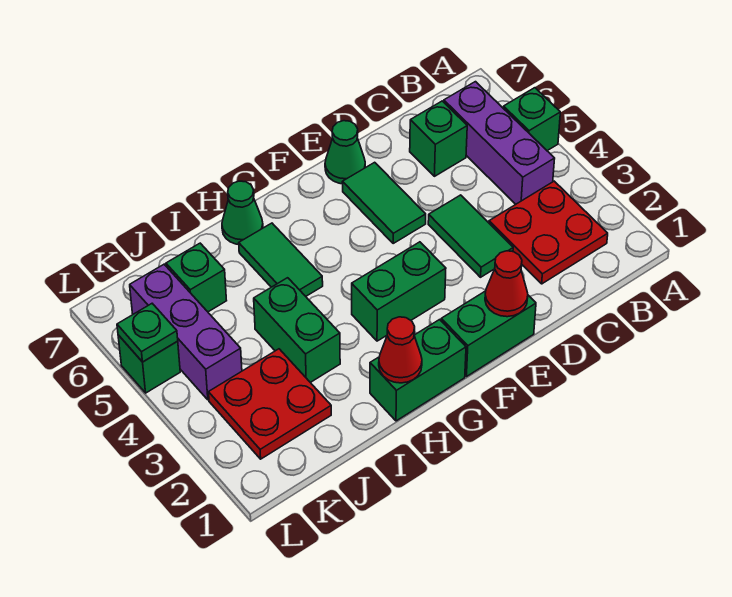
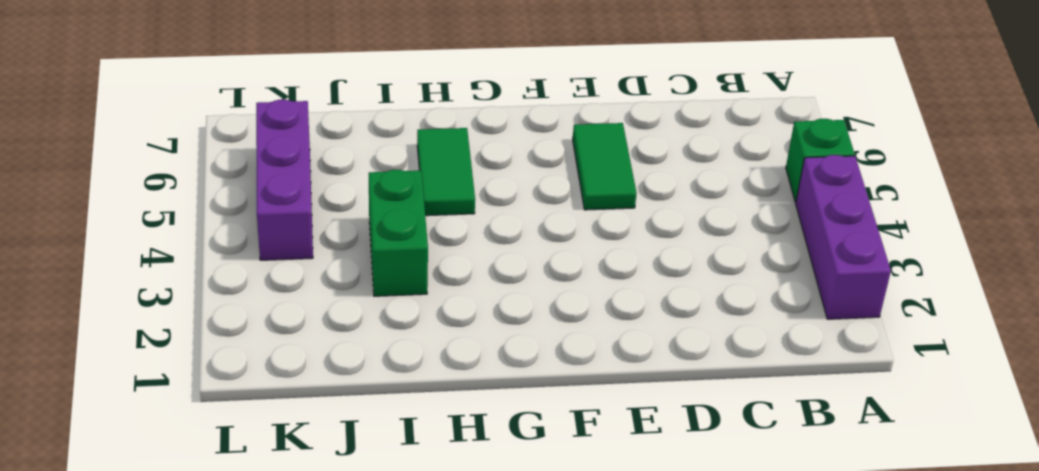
purple brick A2:A4 level 1 -> purple brick B4:B6 level 1
none -> red plate B2:C3 level 1
none -> green brick C6 level 1
none -> green tile D3:D4 level 1

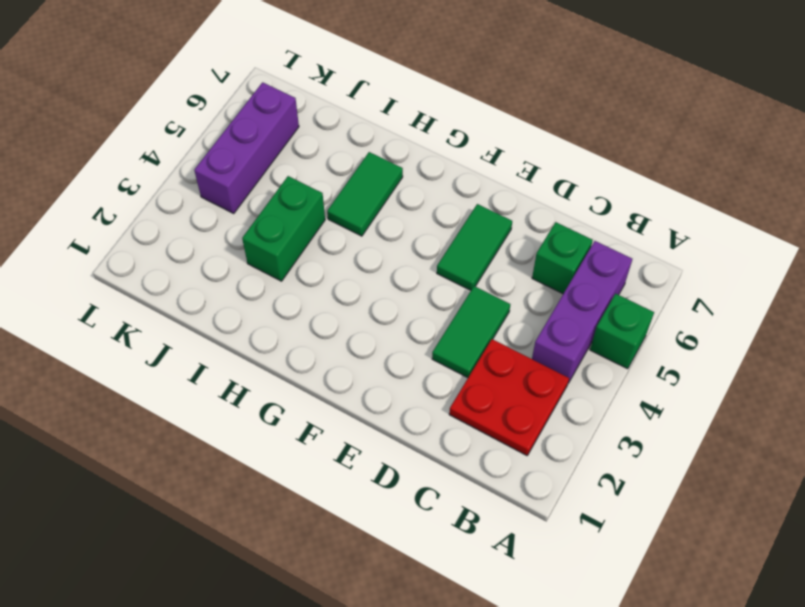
none -> green brick E1:F1 level 1
none -> green cone E7 level 1
none -> green brick F3:G3 level 1

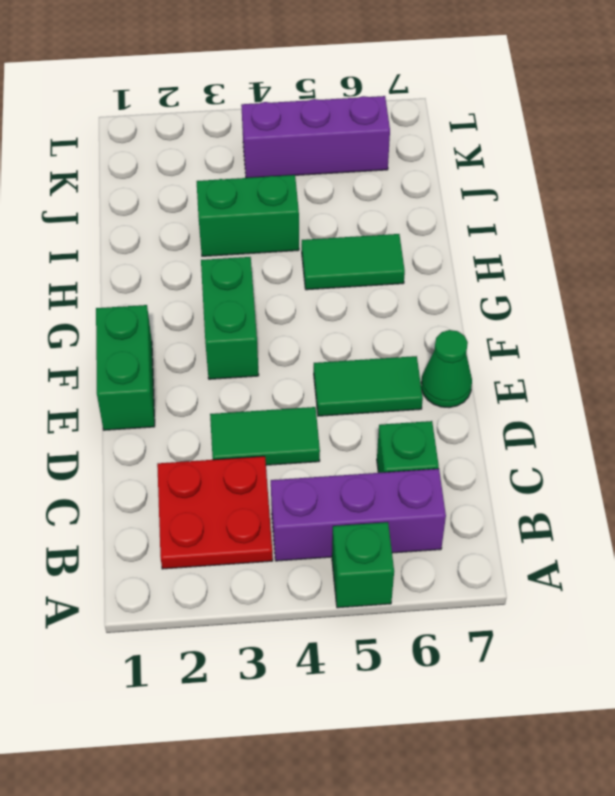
none -> green brick G1:H1 level 1
none -> green cone H7 level 1
none -> red plate J2:K3 level 1

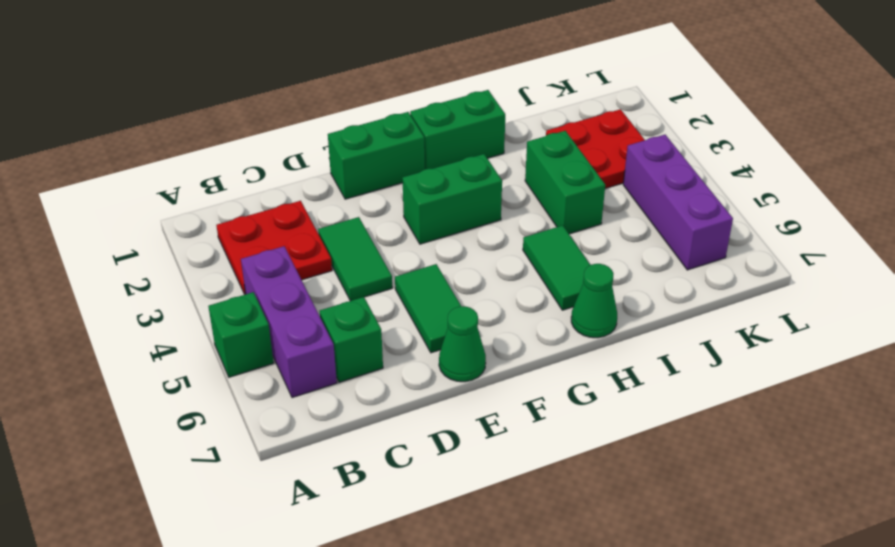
none -> green brick J6 level 1
none -> green brick L5 level 1
none -> red cone E1 level 2

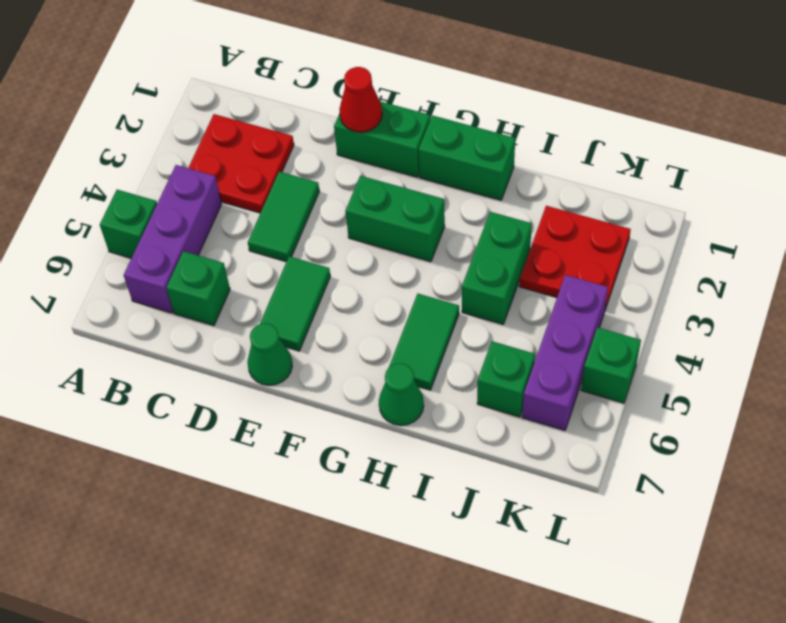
none -> red cone H1 level 2
none -> green plate L5 level 2

